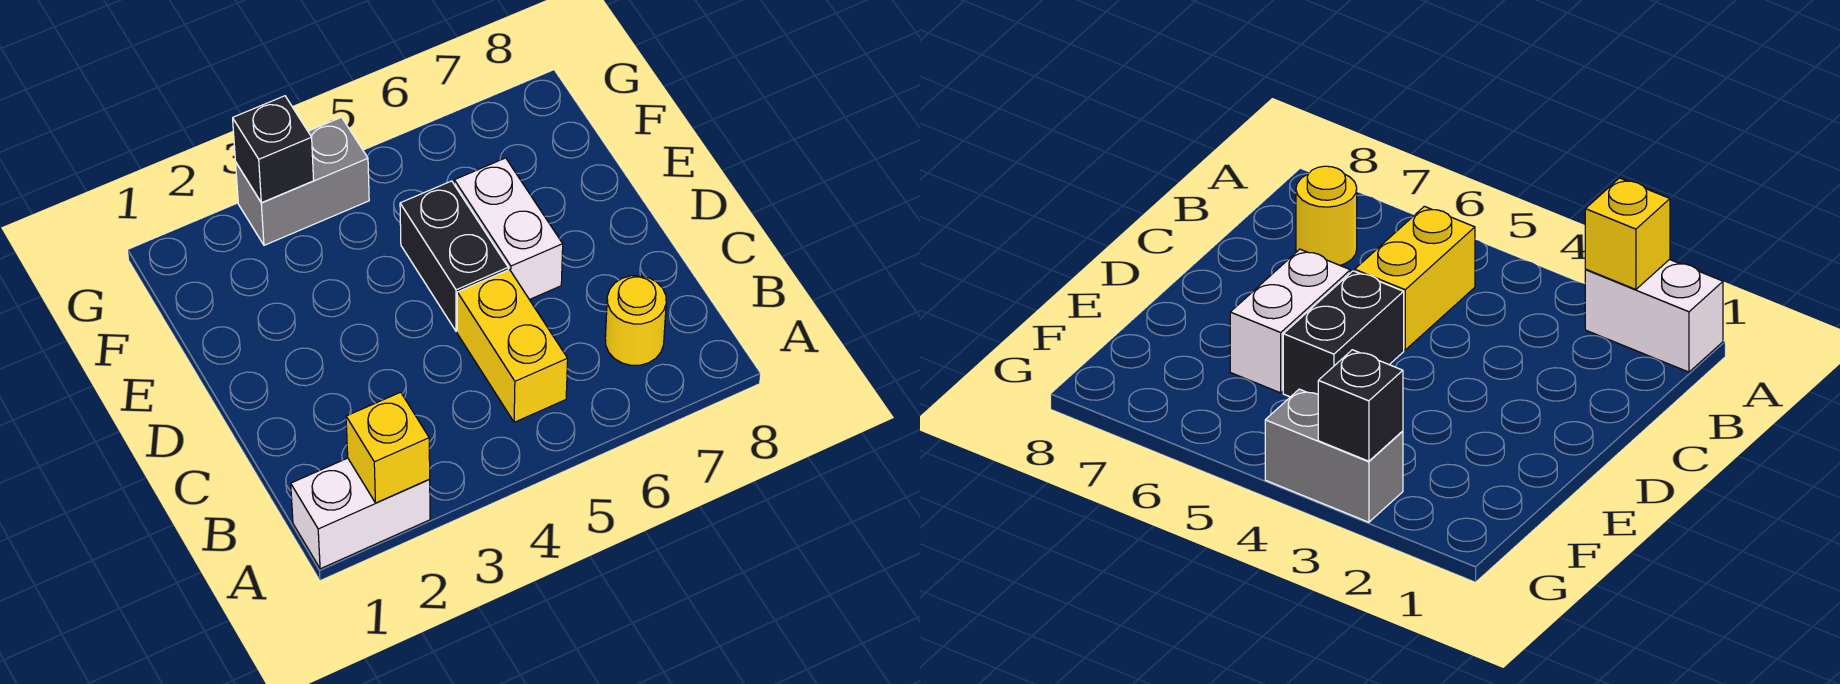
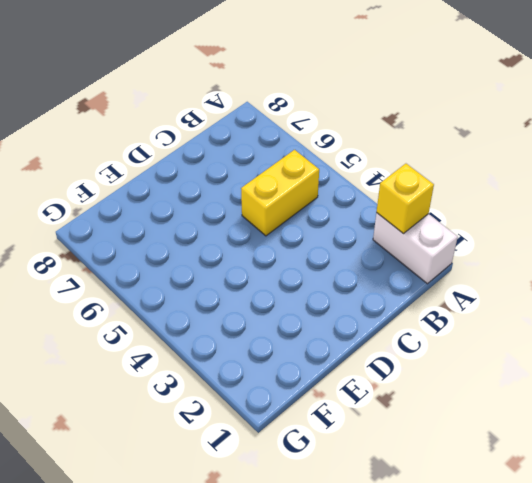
none -> yellow round brick B7 level 1
none -> black brick D5:E5 level 1

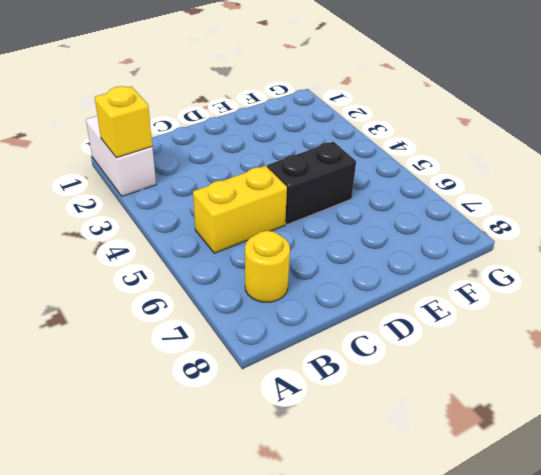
none -> white brick D6:E6 level 1
none -> grey brick G3:G4 level 1

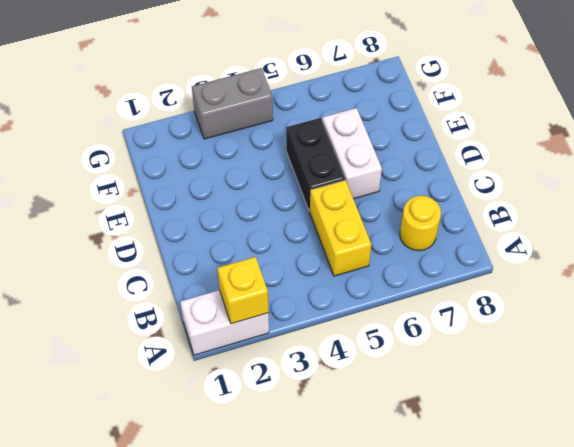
none -> black brick G3 level 2

